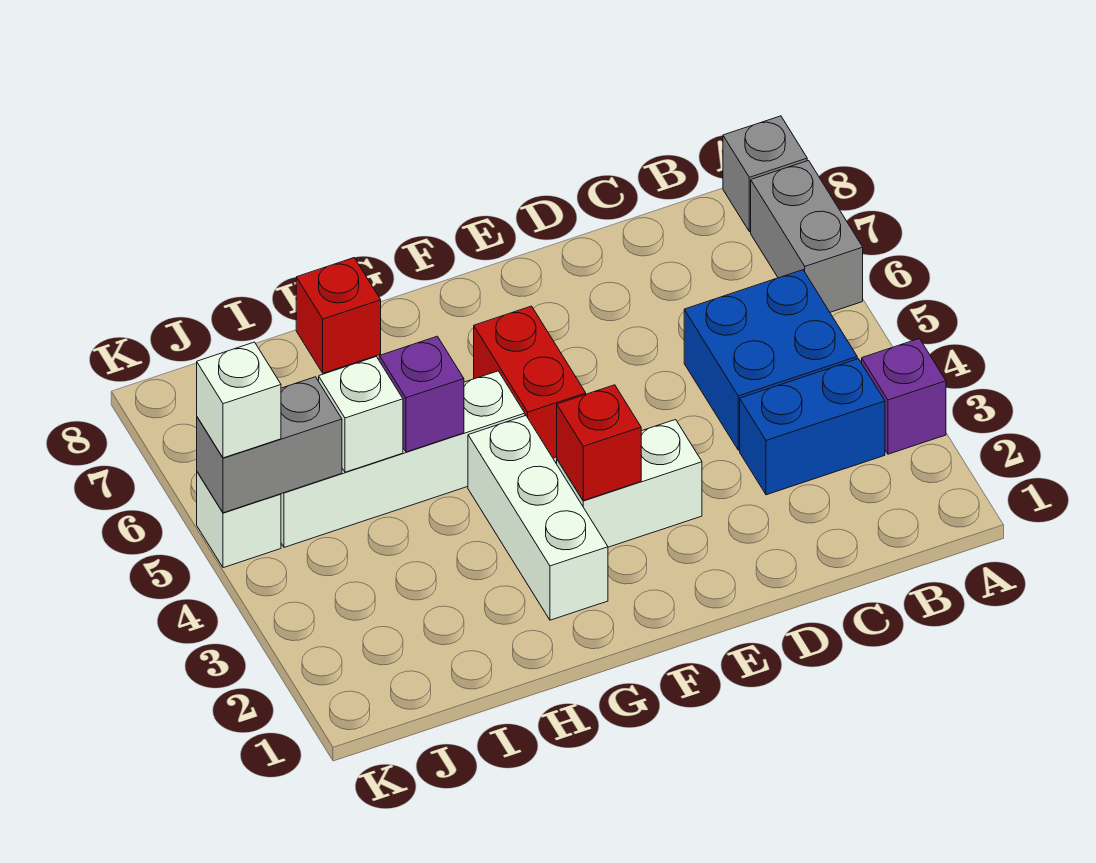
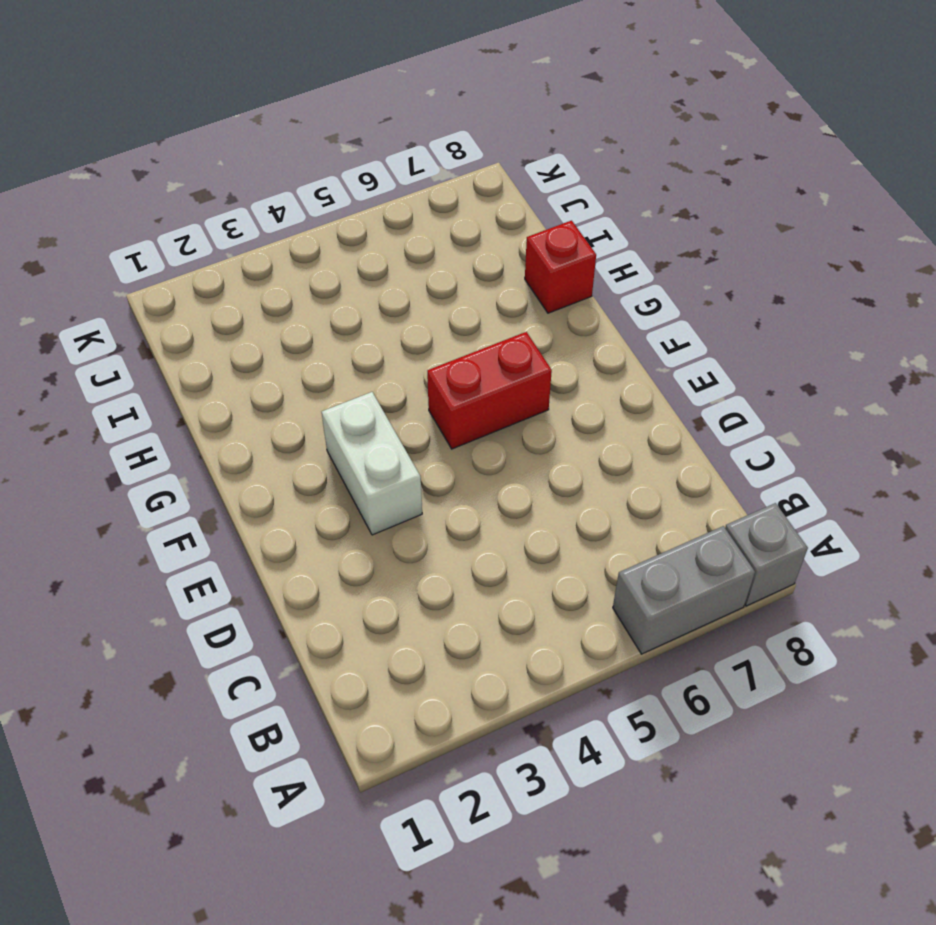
none -> purple brick A3 level 1
none -> blue brick B3:C3 level 1
none -> blue brick B4:C5 level 1

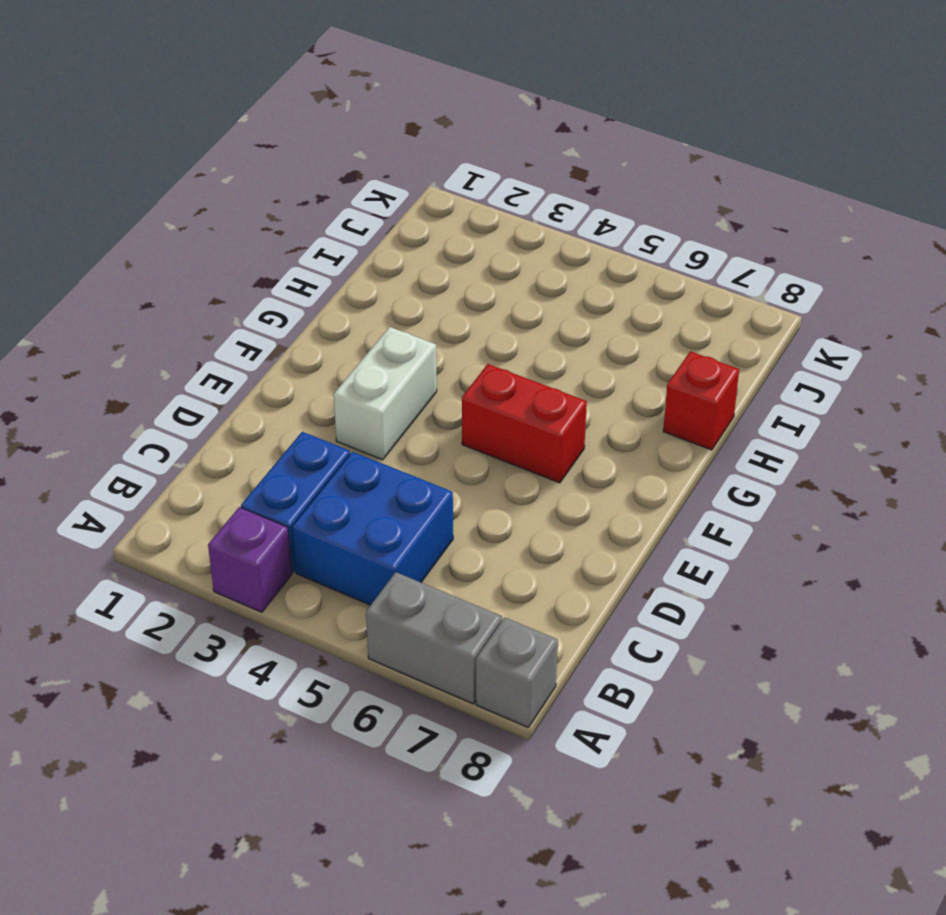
none -> white brick G2:G4 level 1
none -> white brick G5:J5 level 1
none -> white brick K5 level 1

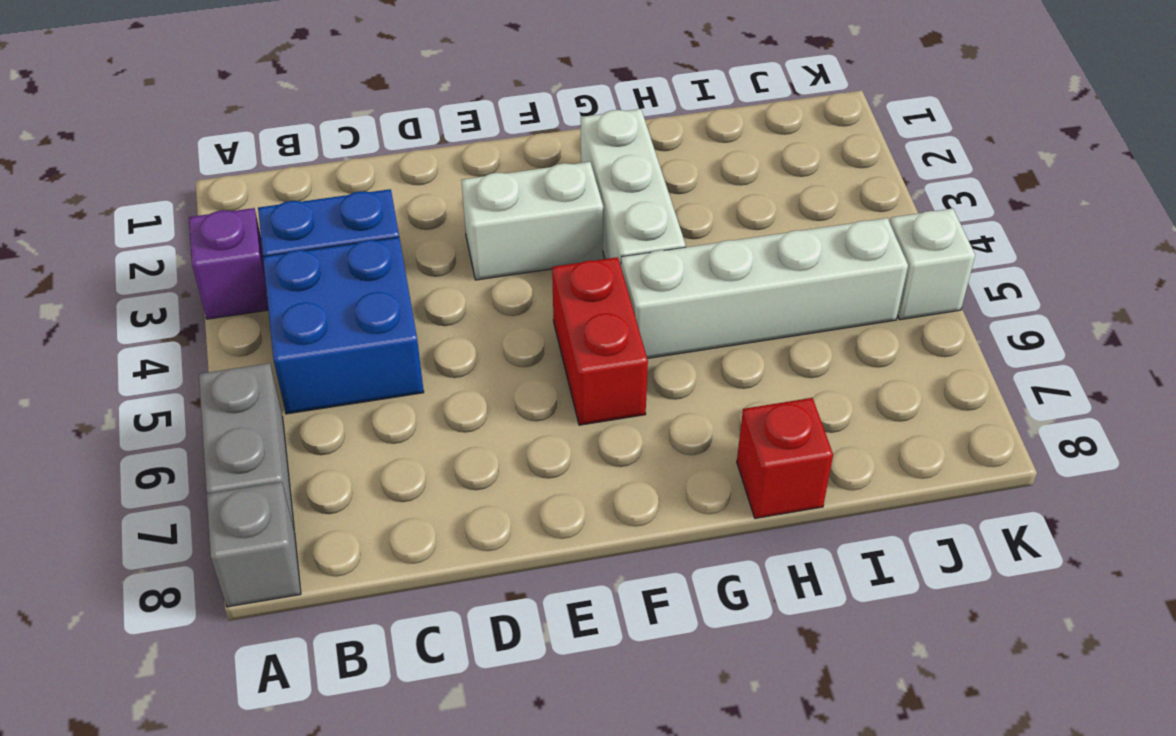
none -> red brick F3 level 2
none -> purple brick H5 level 2
none -> white brick I5 level 2

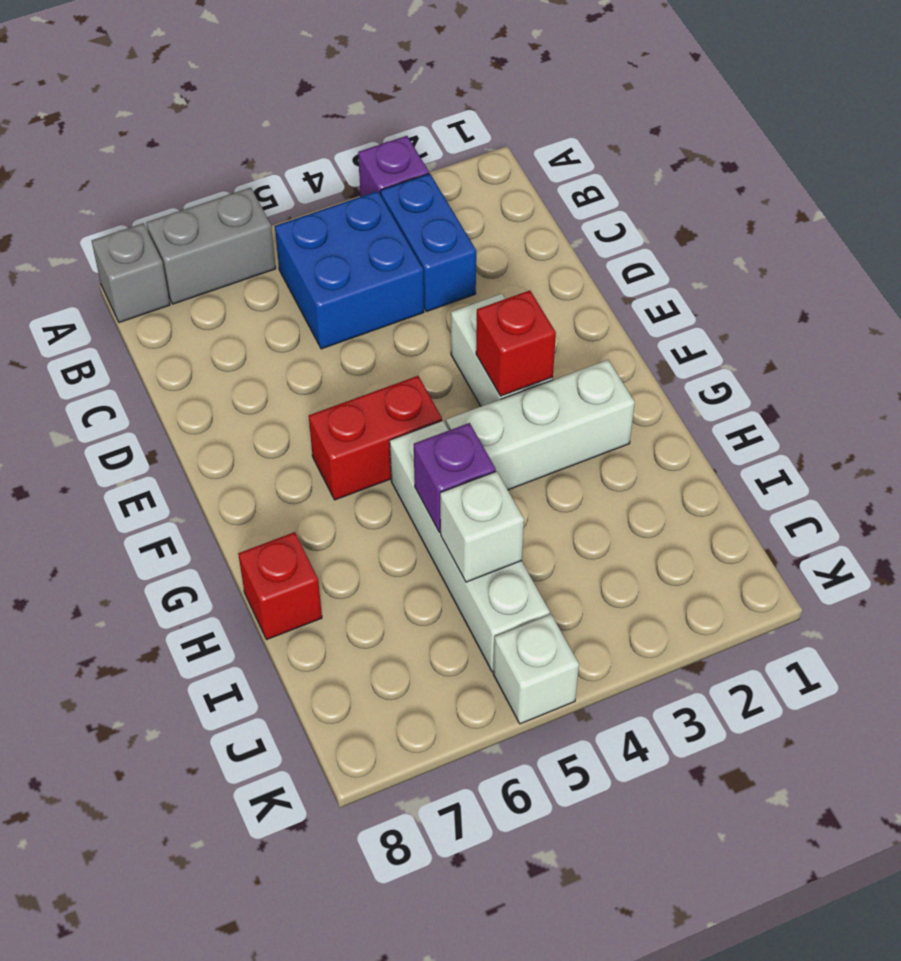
none -> grey brick J5:K5 level 2
none -> white brick K5 level 3

